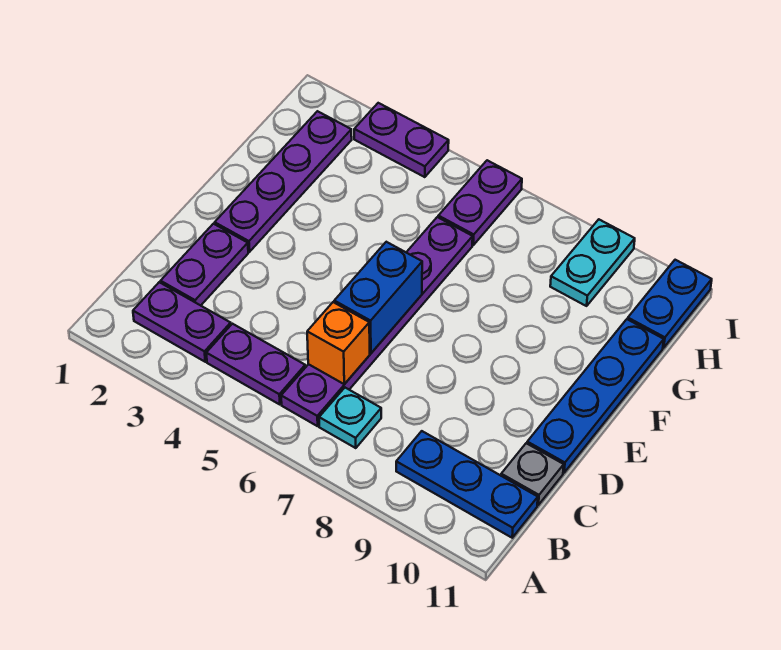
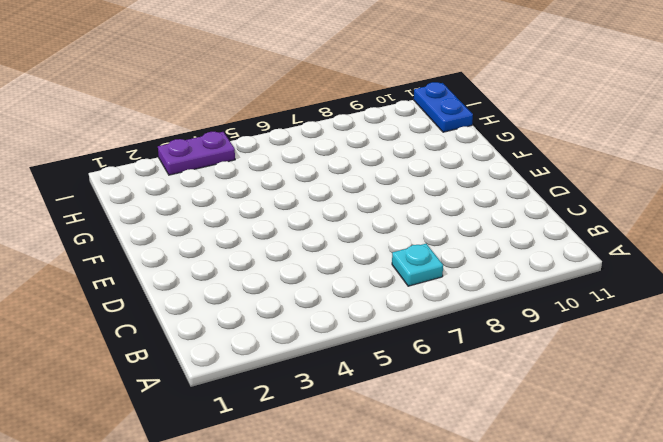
none -> purple plate B2:B3 level 1
none -> purple plate B4:B5 level 1
none -> purple plate B6:G6 level 1

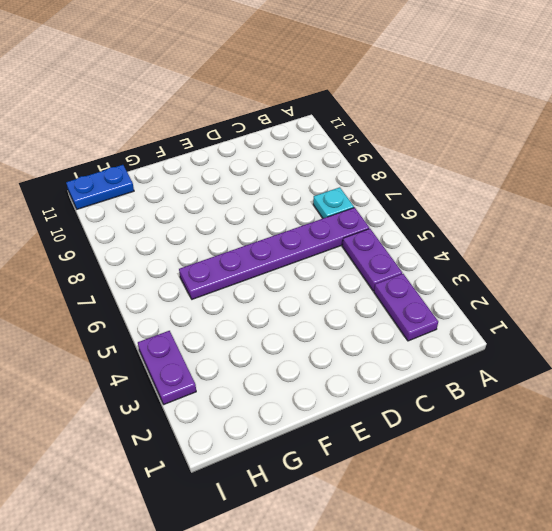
none -> blue plate B9:B11 level 1
none -> purple plate C2:D2 level 1
none -> grey plate C11 level 1

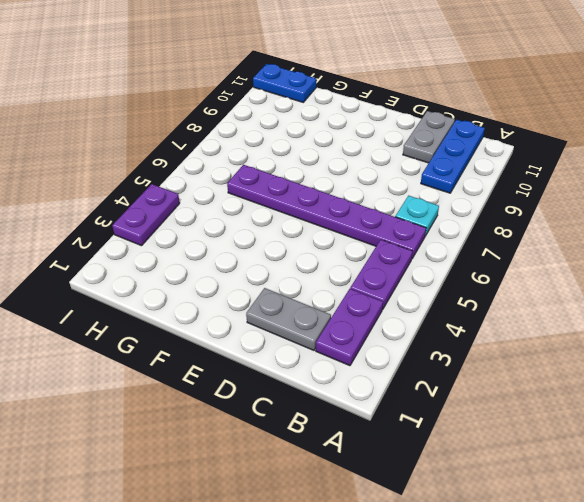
grey plate C2:D2 level 1 -> purple plate C2:D2 level 1
grey plate C10:C11 level 1 -> grey plate C11 level 1
none -> blue plate D11:G11 level 1
none -> purple plate E2:H2 level 1
none -> purple plate H6:I6 level 1

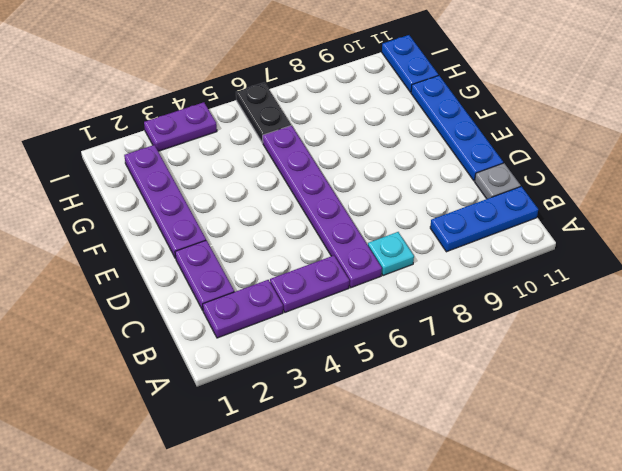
black plate H6:I6 level 1 -> purple plate H6:I6 level 1
none -> cyan plate H9:I9 level 1
none -> orange brick C6 level 2
none -> blue brick D6:E6 level 2

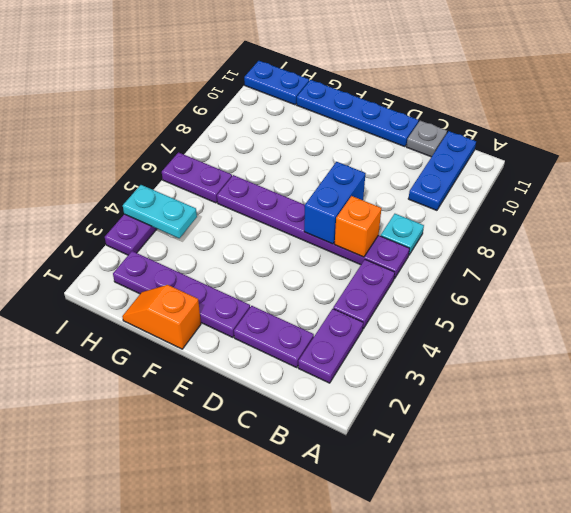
blue brick D6:D7 level 2 -> blue brick D6:E6 level 2
orange slope F1:G1 level 1 top F -> none
cyan plate H4:I4 level 2 -> cyan plate H9:I9 level 1

